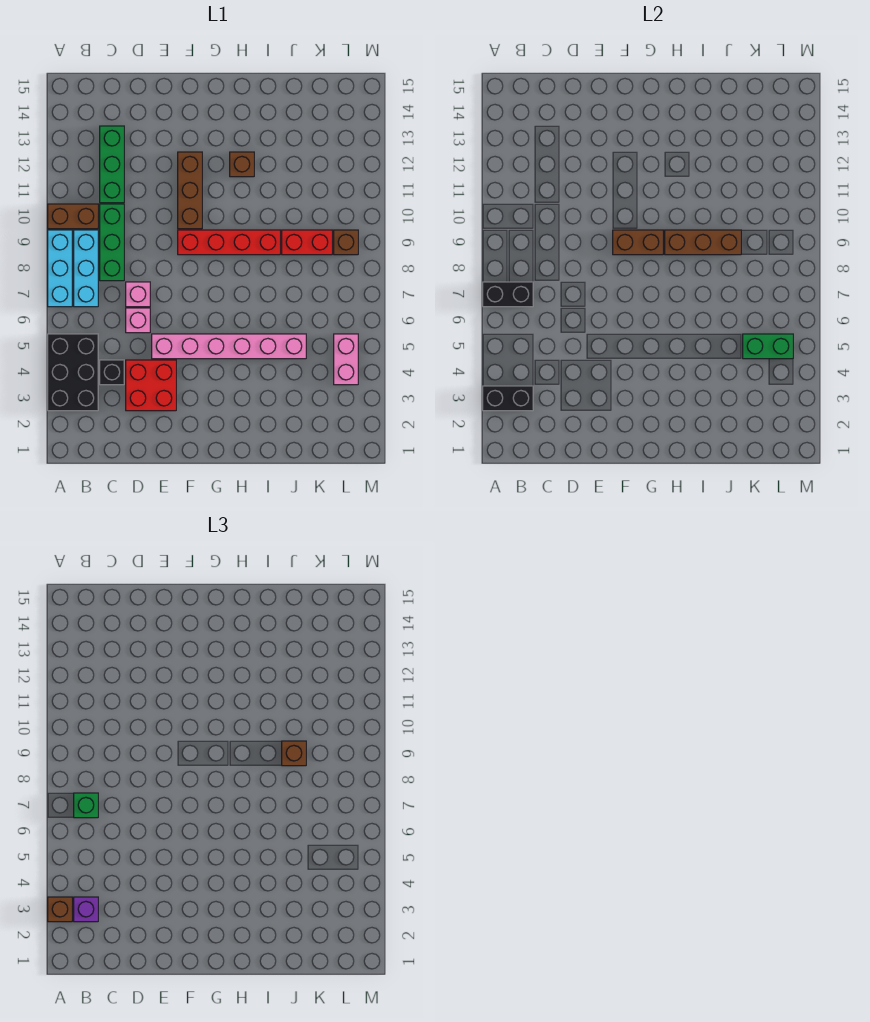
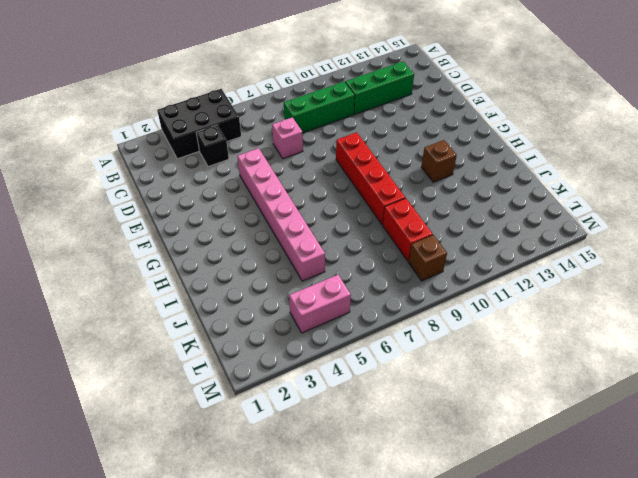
none -> cyan brick A7:A9 level 1
none -> brown brick A10:B10 level 1
none -> cyan brick B7:B9 level 1

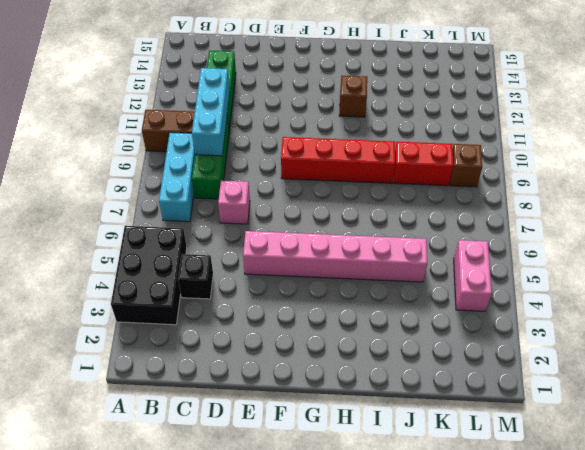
cyan brick C9:C11 level 2 -> cyan brick A7:A9 level 1
none -> red brick D3:E4 level 1
none -> pink brick D6 level 1
none -> brown brick F10:F12 level 1

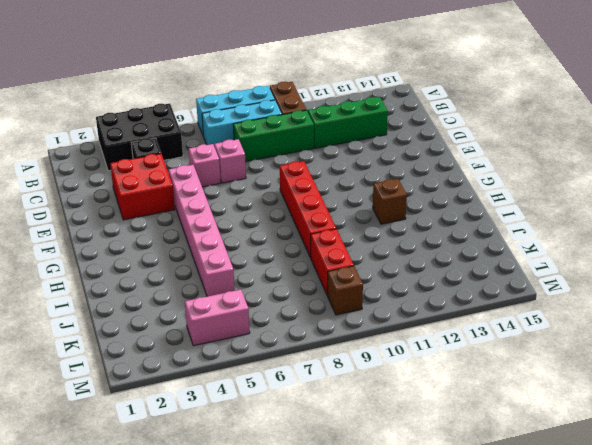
none -> brown brick F10:F12 level 1
none -> black brick A3:B3 level 2
none -> black brick A7:B7 level 2

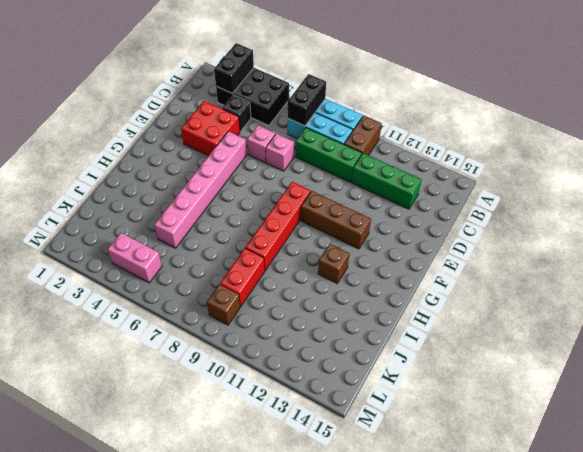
none -> brown brick F9:G9 level 2
none -> brown brick H9:J9 level 2
none -> green brick K5:L5 level 2

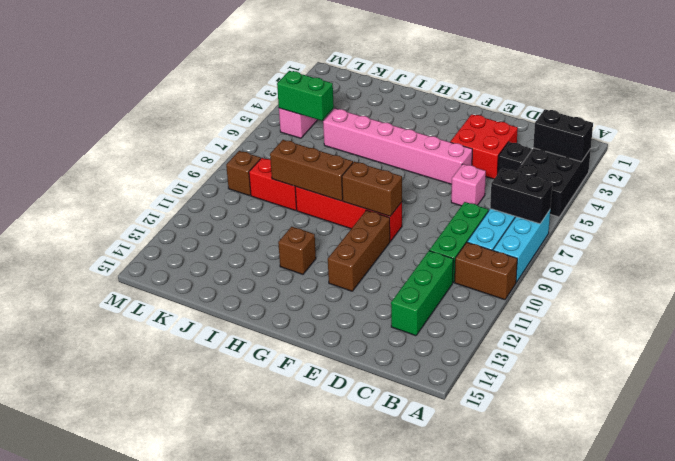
none -> pink brick D7 level 1
none -> brown brick A3 level 3
none -> purple brick B3 level 3

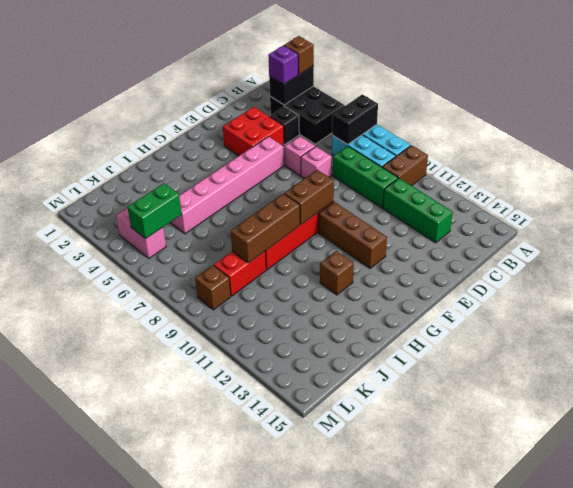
none -> green brick B7 level 3
none -> brown brick J9 level 3

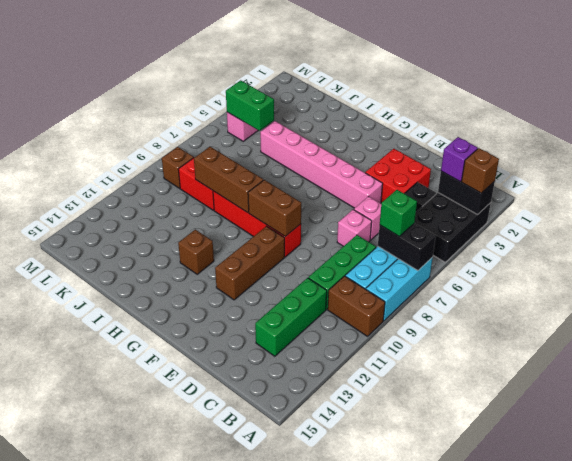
none -> brown brick J9 level 3

